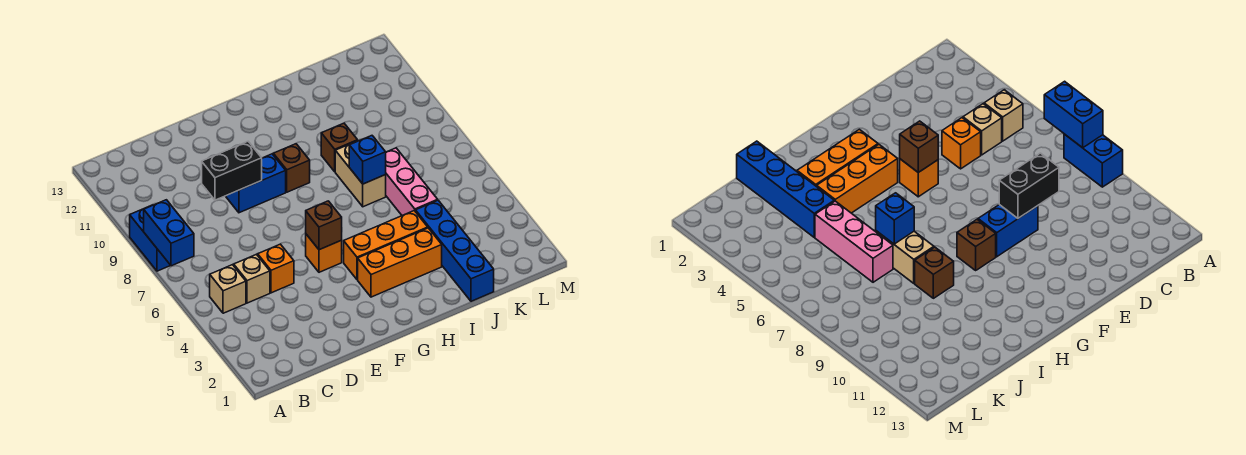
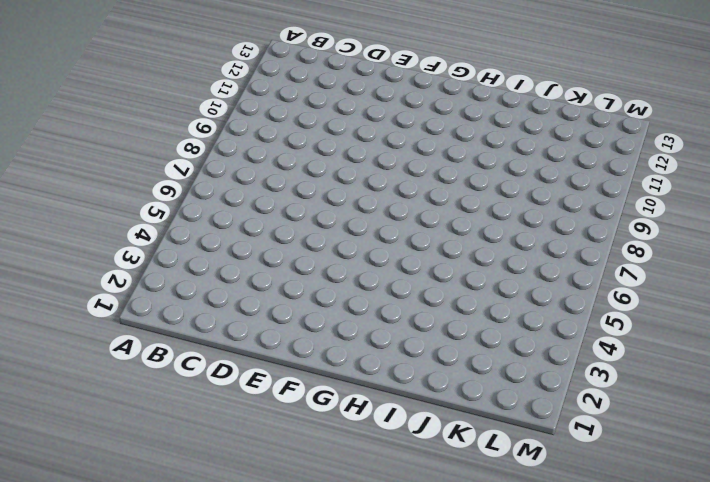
none -> blue brick A8:A9 level 1
none -> tan brick B5 level 1
none -> tan brick C5 level 1

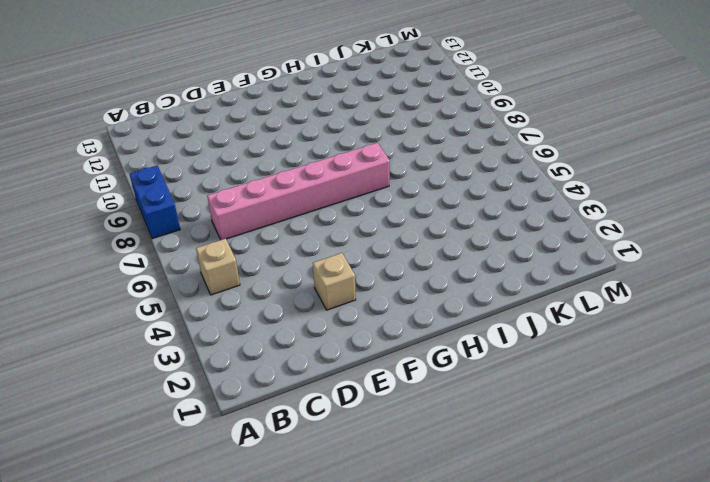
pink brick C7:H7 level 1 -> none
tan brick E3 level 1 -> tan brick C5 level 1
none -> orange brick D5 level 1
none -> blue brick E9:F9 level 1
none -> orange brick F5 level 1

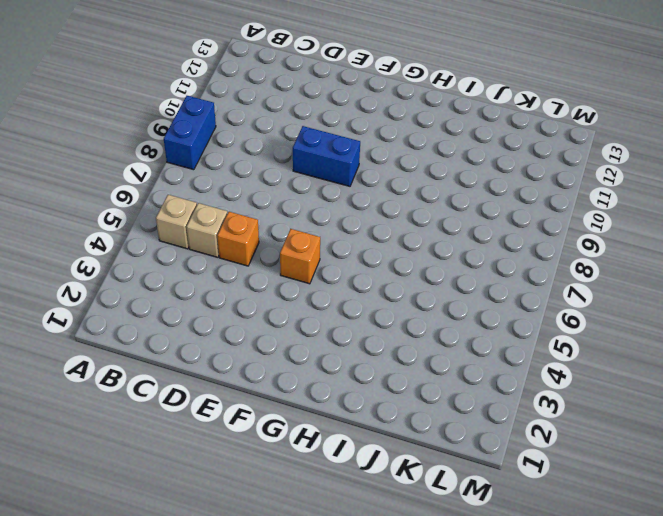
none -> orange brick G3:I3 level 1
none -> orange brick G4:I4 level 1
none -> brown brick G9 level 1

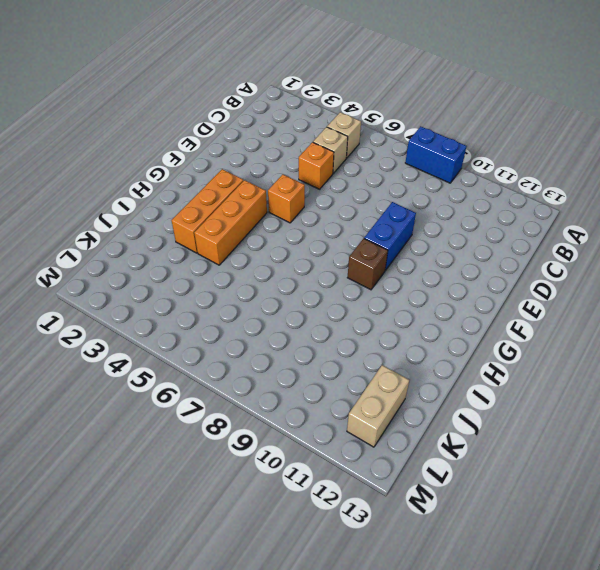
tan brick K12:L12 level 1 -> tan brick I7:I8 level 1
none -> brown brick I9 level 1
none -> blue brick J1:J4 level 1
none -> pink brick J5:J7 level 1

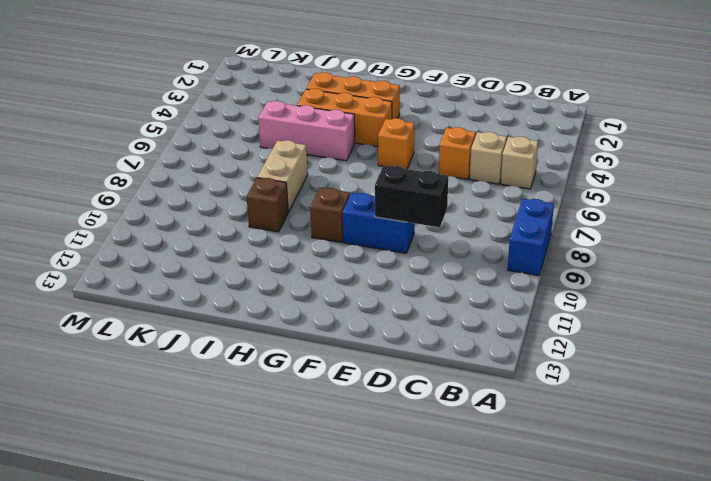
pink brick H5:J5 level 1 -> pink brick J5:J7 level 1
none -> blue brick J1:J4 level 1
none -> blue brick A7:A8 level 2
none -> brown brick F5 level 2

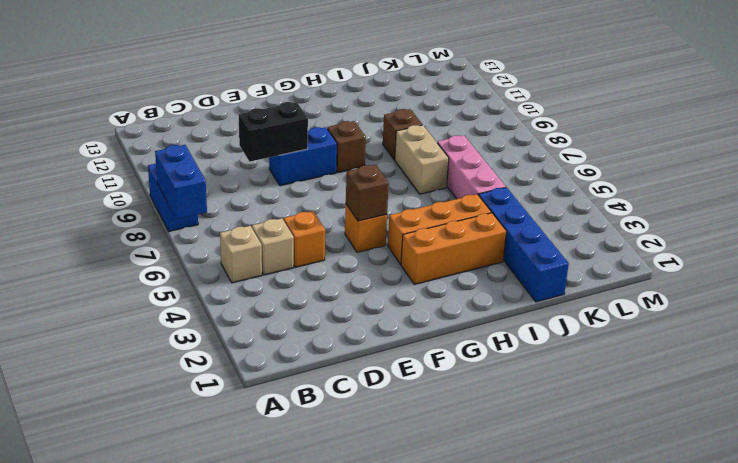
none -> blue brick I7 level 2

